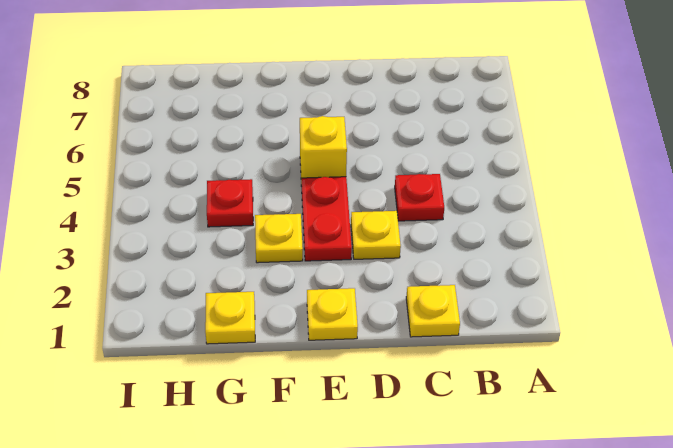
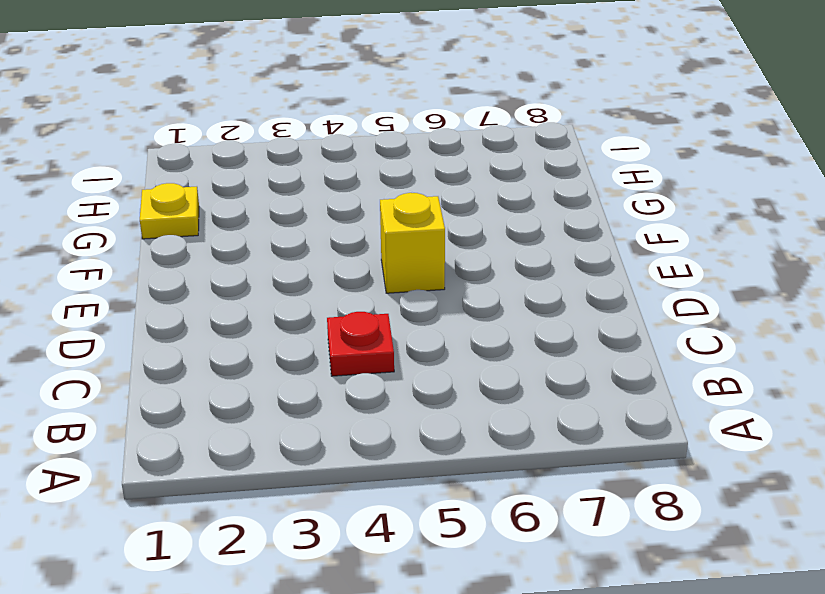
none -> yellow plate C1 level 1
none -> yellow plate D3 level 1

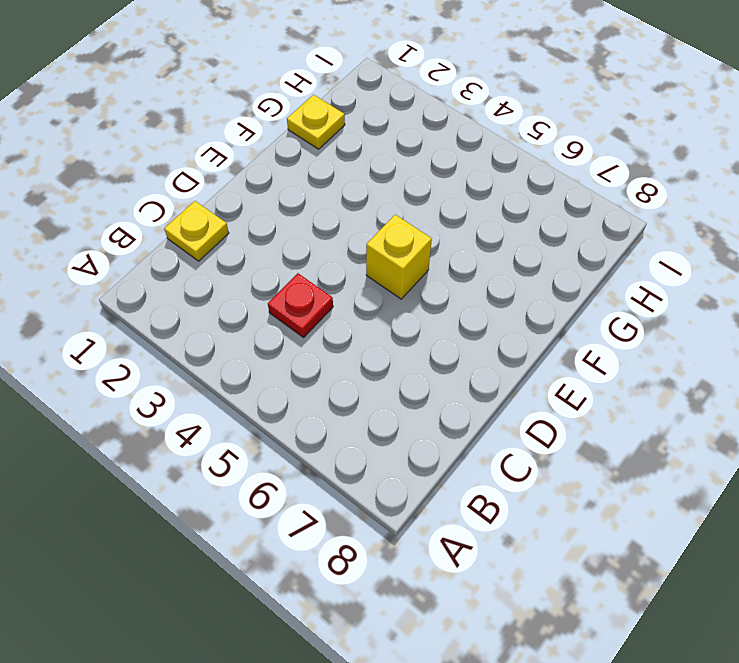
none -> yellow plate D3 level 1
none -> yellow plate E1 level 1

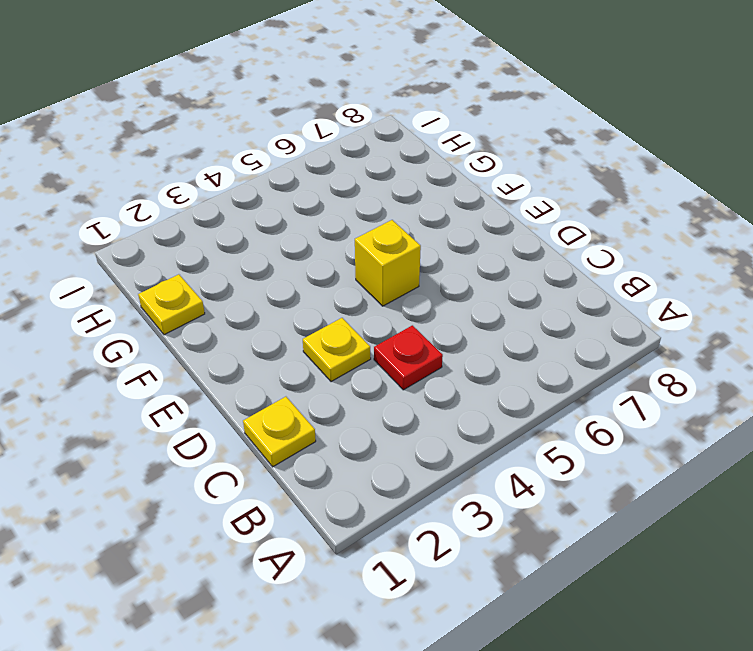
none -> yellow plate E1 level 1
none -> red plate E3:E4 level 1

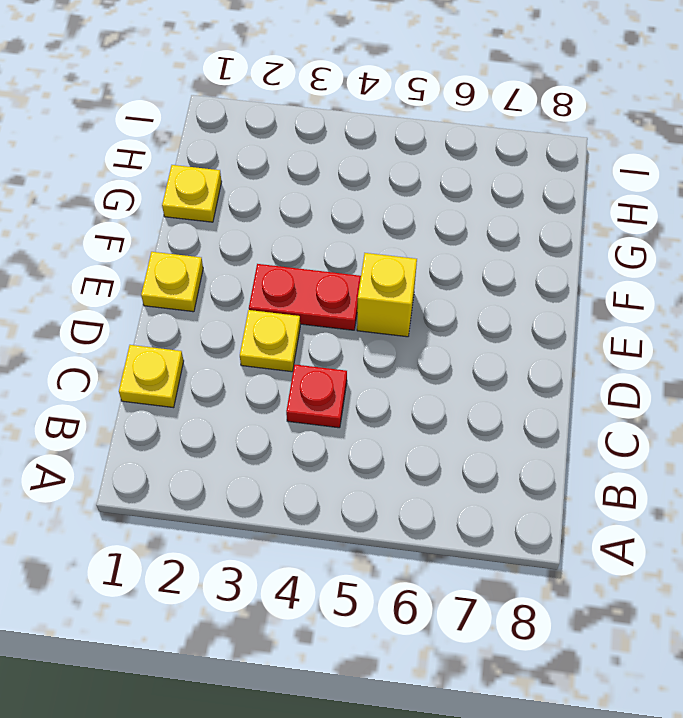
none -> yellow plate F3 level 1
none -> red plate G4 level 1

